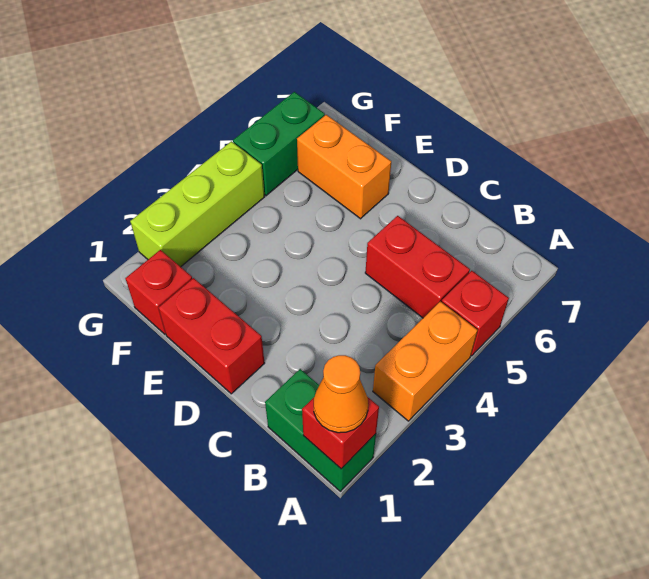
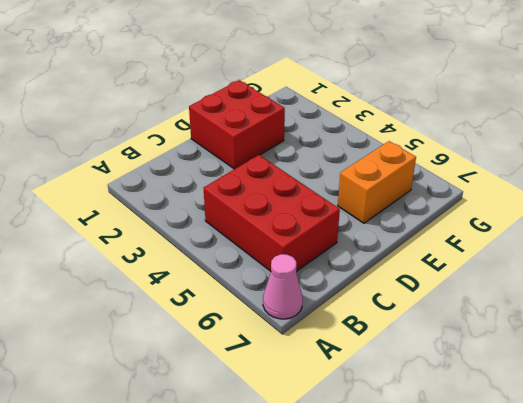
pink cone A7 level 1 -> none
red brick B4:C6 level 1 -> red brick B5:C5 level 1
red brick D1:E2 level 1 -> red brick D1:E1 level 1
none -> green brick A1:B1 level 1
none -> orange brick A3:A4 level 1

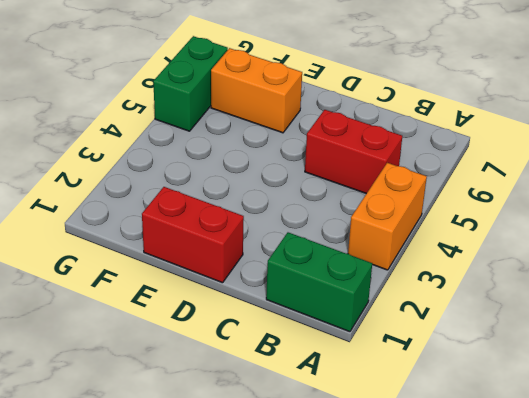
none -> red brick A5 level 1
none -> red brick F1 level 1

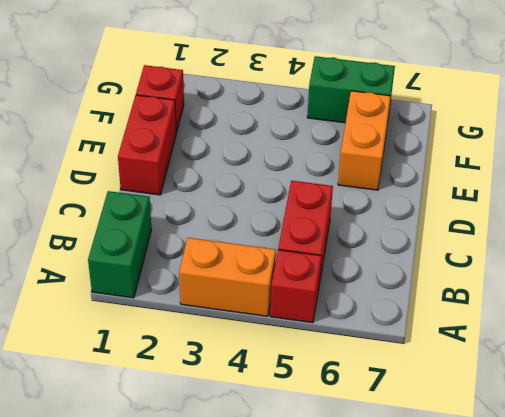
none -> lime brick G2:G4 level 1
none -> red brick A1 level 2

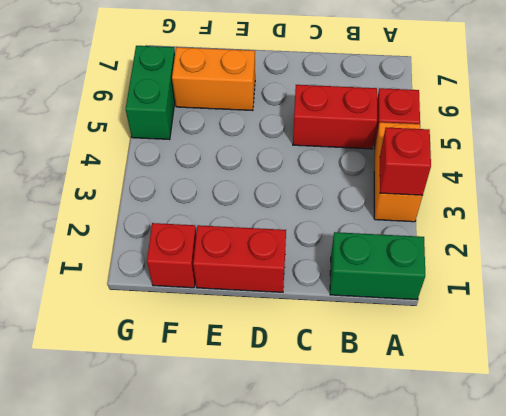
red brick A3 level 2 -> red brick A1 level 2
none -> lime brick G2:G4 level 1
none -> orange cone A1 level 3

